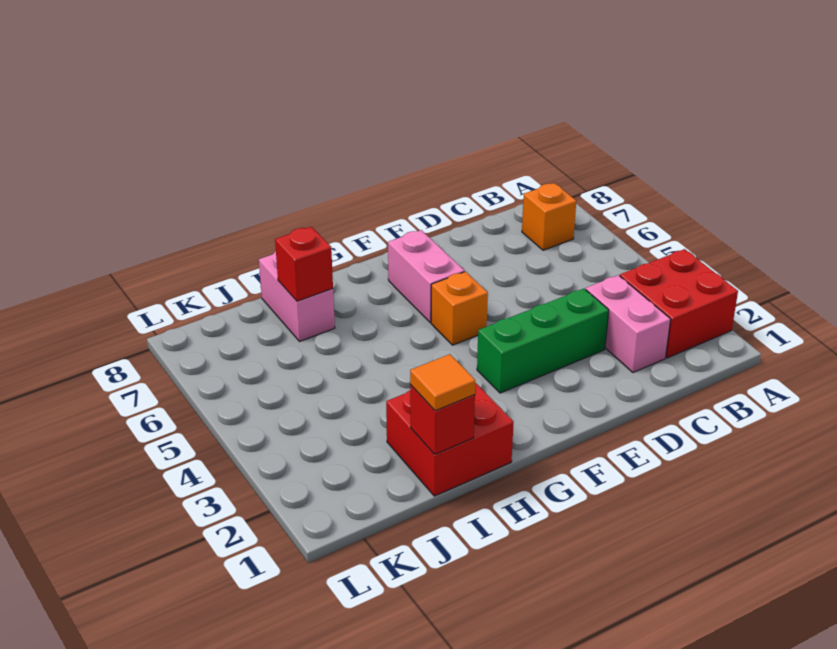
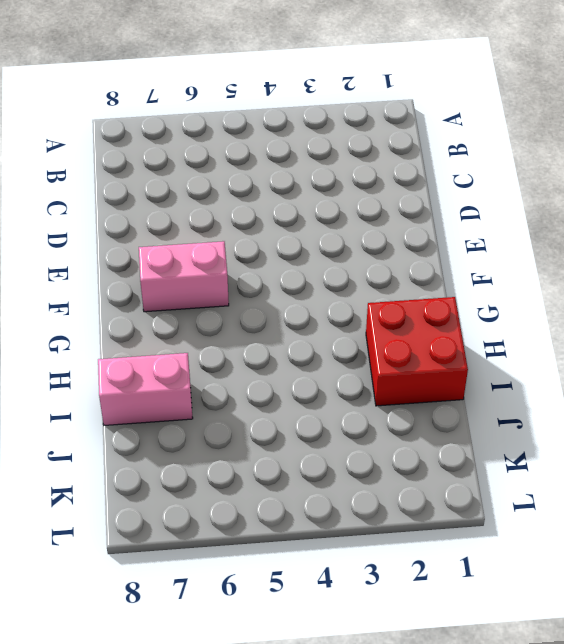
none -> red brick A2:B3 level 1
none -> orange brick B7 level 1

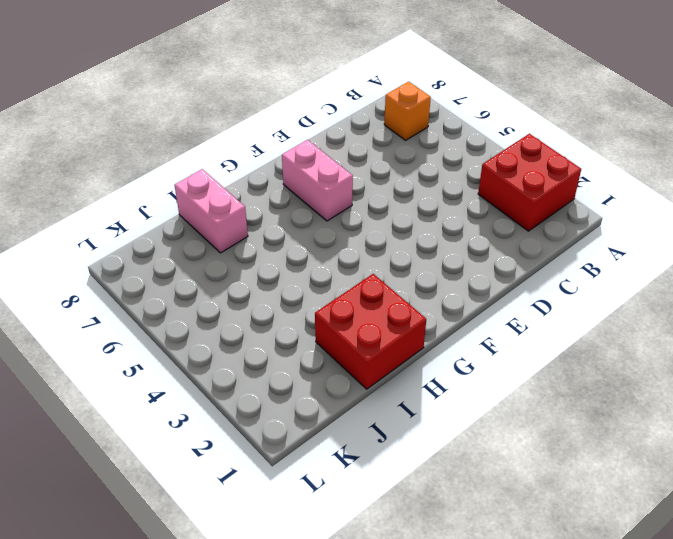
none -> pink brick C2:C3 level 1
none -> green brick D3:F3 level 1

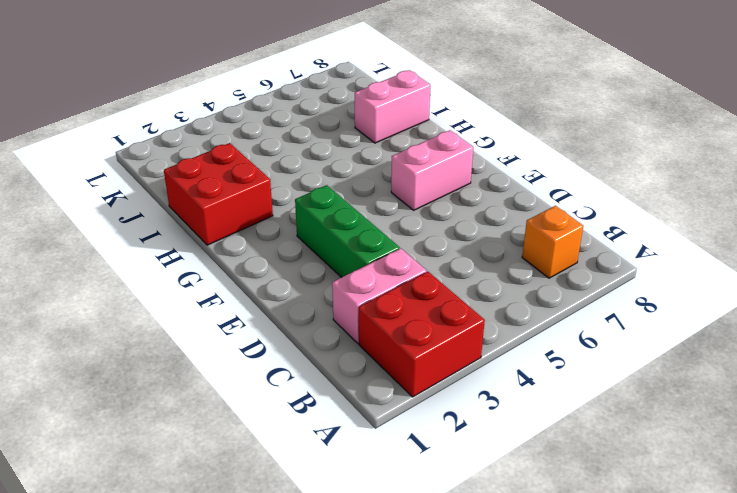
none -> orange brick F5 level 1
none -> red brick I1 level 2

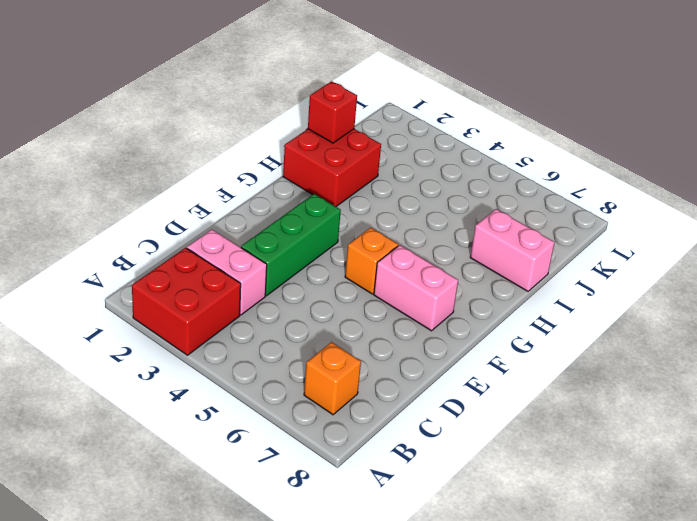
none -> red brick I7 level 2
none -> orange tile I1 level 3

